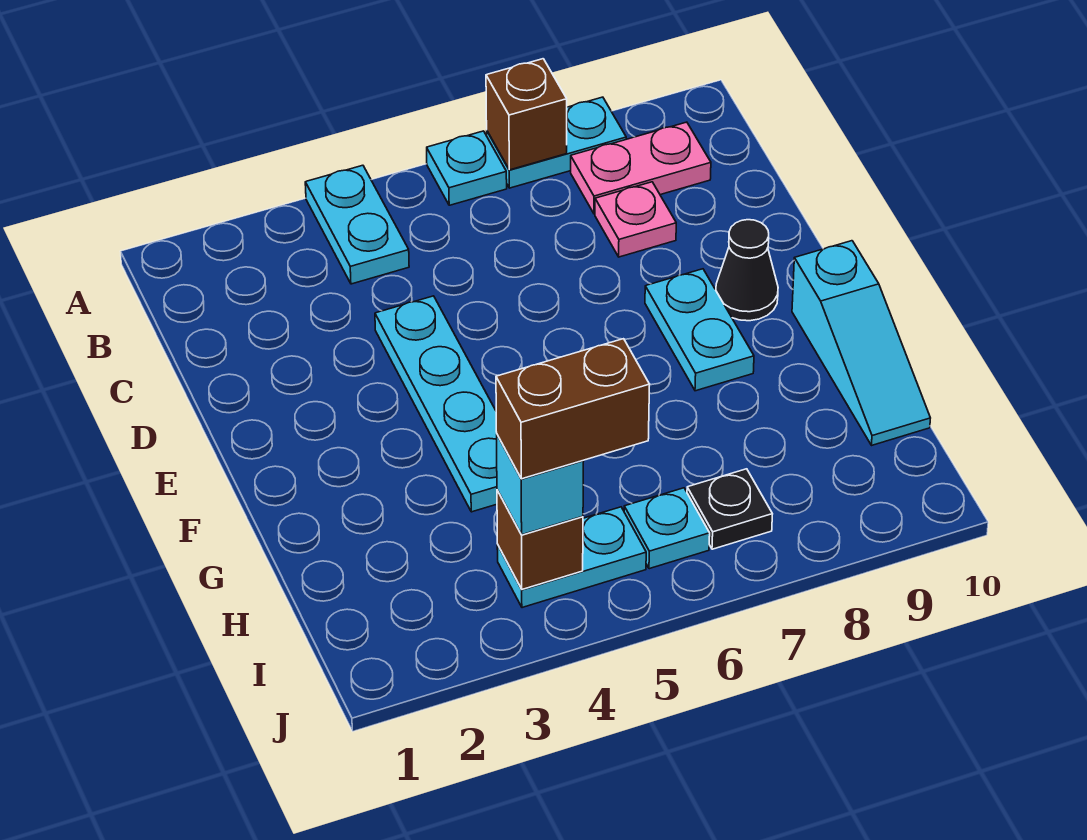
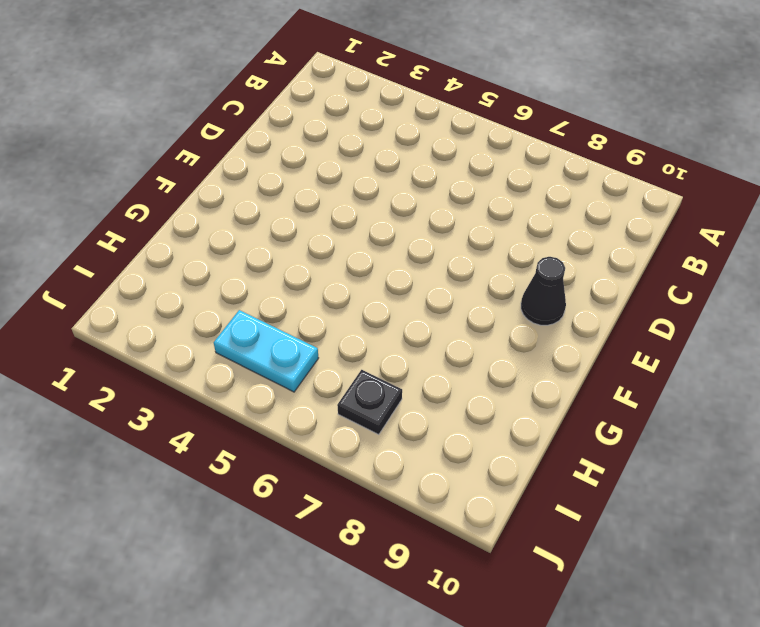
none -> cyan plate A4:B4 level 1
none -> cyan plate A6 level 1
none -> cyan plate A7:A8 level 1

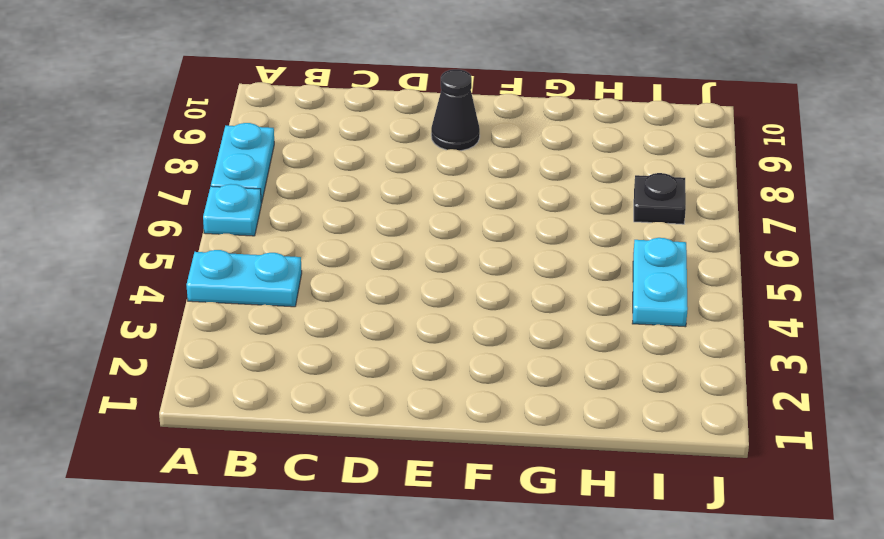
none -> pink plate B8:B9 level 1
none -> pink plate C8 level 1
none -> cyan plate D4:G4 level 1

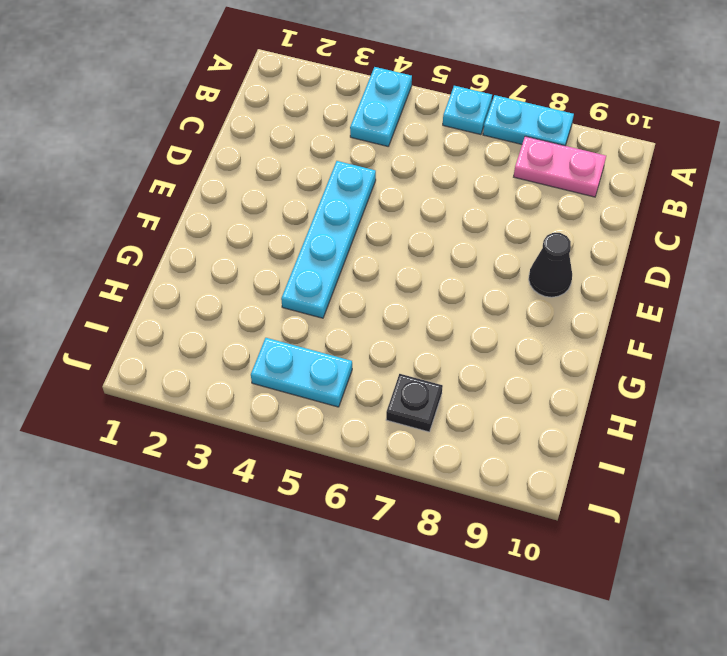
none -> pink plate C8 level 1
none -> cyan plate E8:F8 level 1
none -> cyan slope F10:H10 level 1 top F

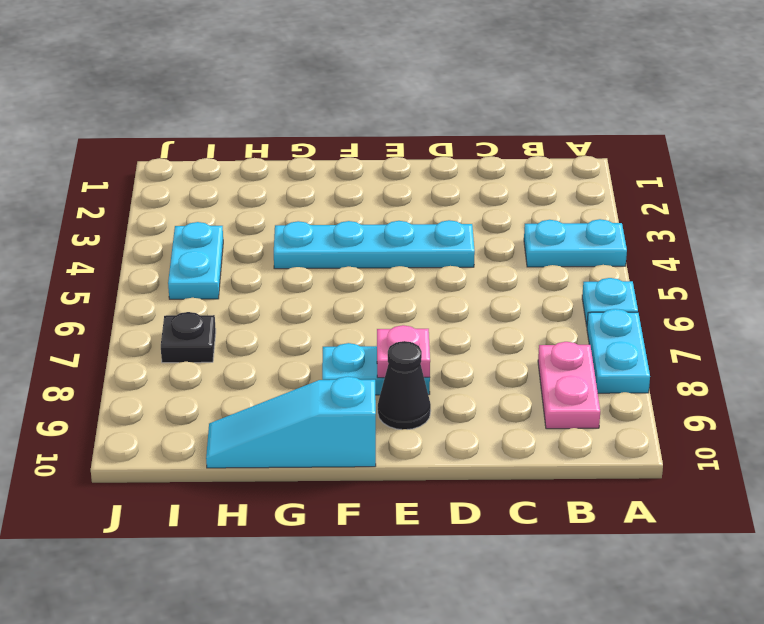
pink plate E8 level 2 -> pink plate C8 level 1
none -> cyan plate I6 level 1
none -> brown brick A7 level 2
none -> brown brick I4 level 2

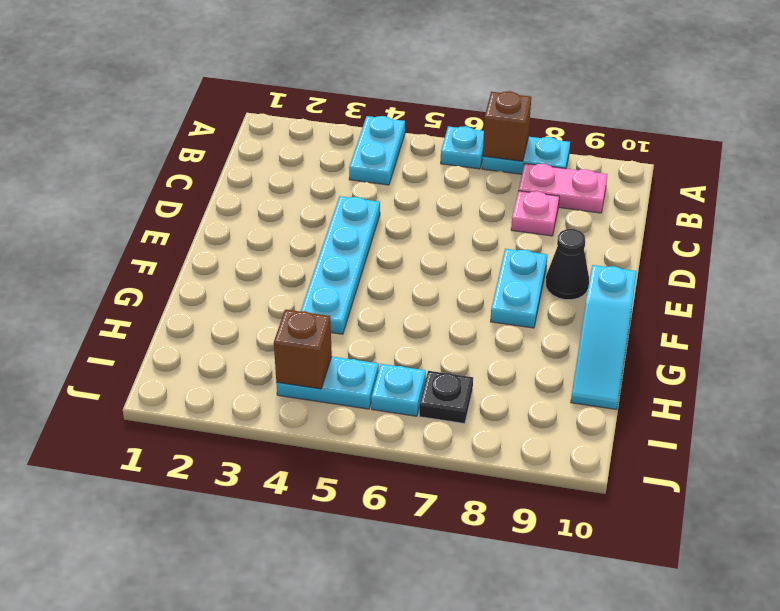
none -> cyan brick I4 level 3
none -> brown brick I4:I5 level 4

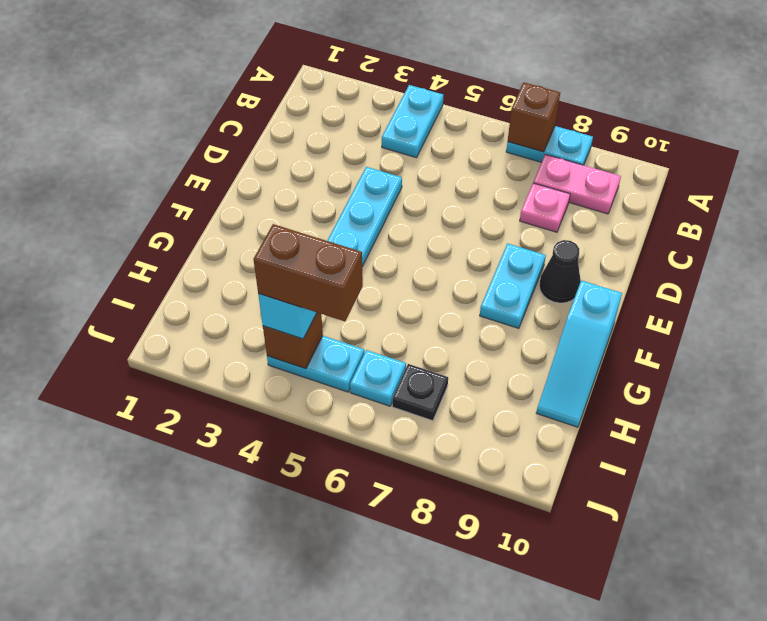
none -> cyan plate A6 level 1

